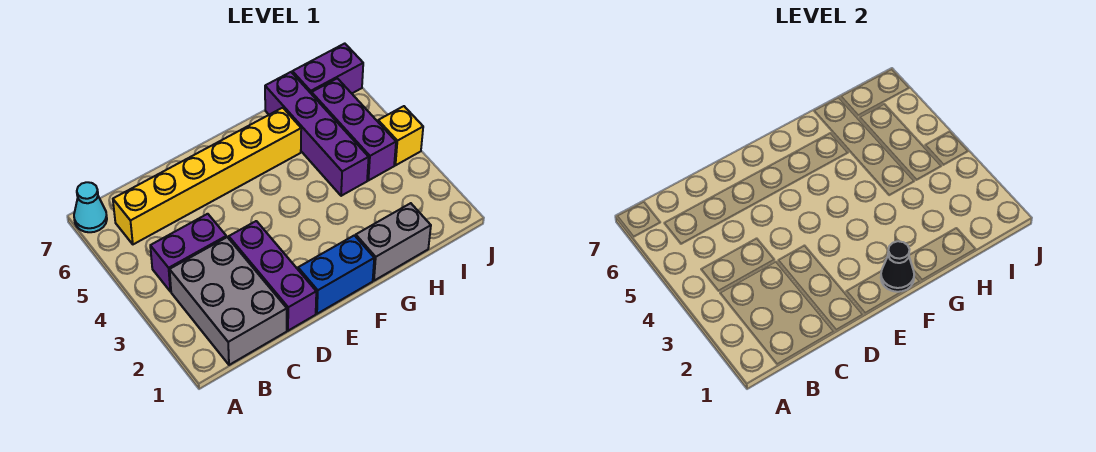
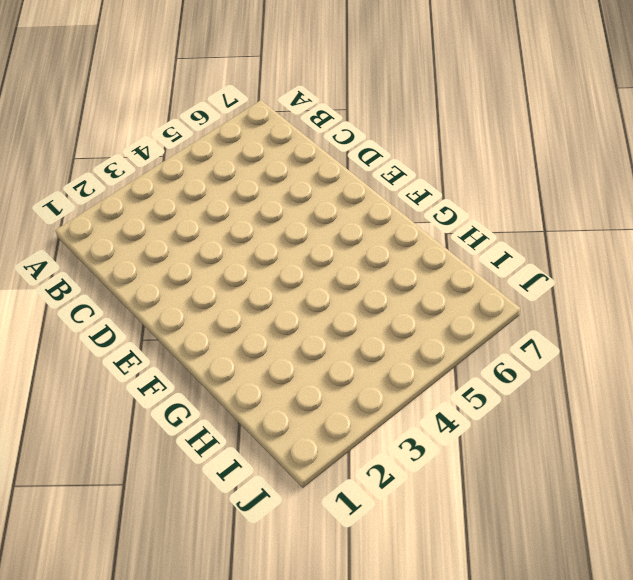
none -> cyan cone A7 level 1
none -> grey brick B1:C3 level 1
none -> purple brick B4:C4 level 1

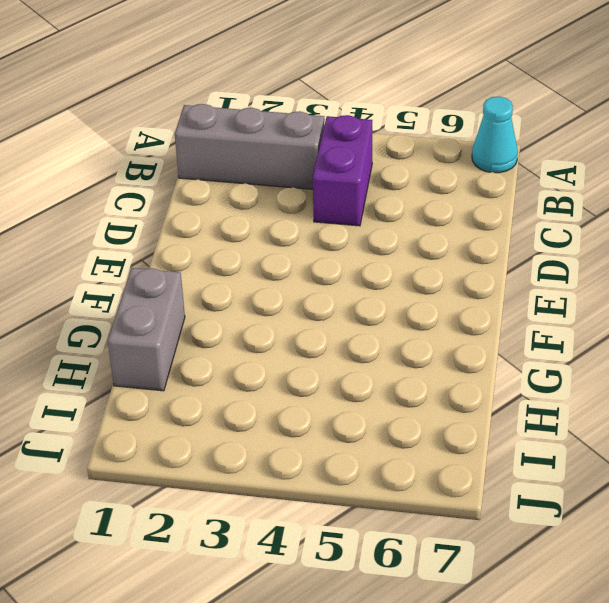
grey brick B1:B3 level 1 -> grey brick B1:C3 level 1
none -> yellow brick B6:G6 level 1
none -> purple brick D1:D3 level 1
none -> blue brick E1:F1 level 1

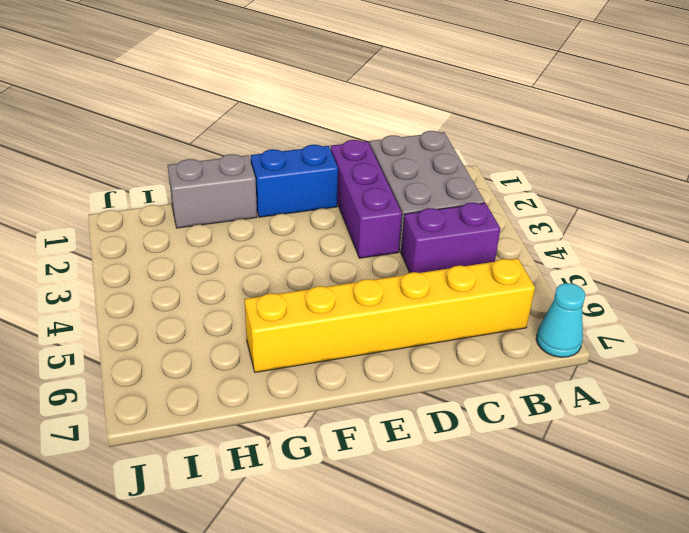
none -> purple brick H4:H7 level 1
none -> purple brick I4:I6 level 1
none -> purple brick I7:J7 level 1

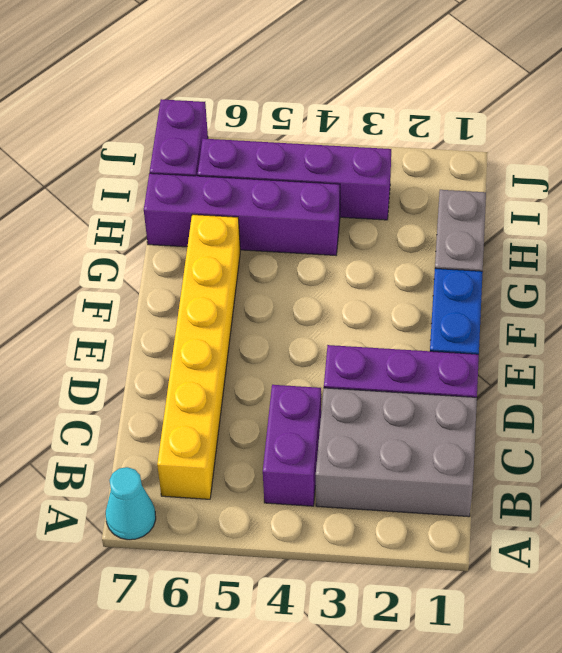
purple brick I3:I6 level 1 -> purple brick I4:I6 level 1
none -> yellow brick J4 level 1
none -> black cone F1 level 2

